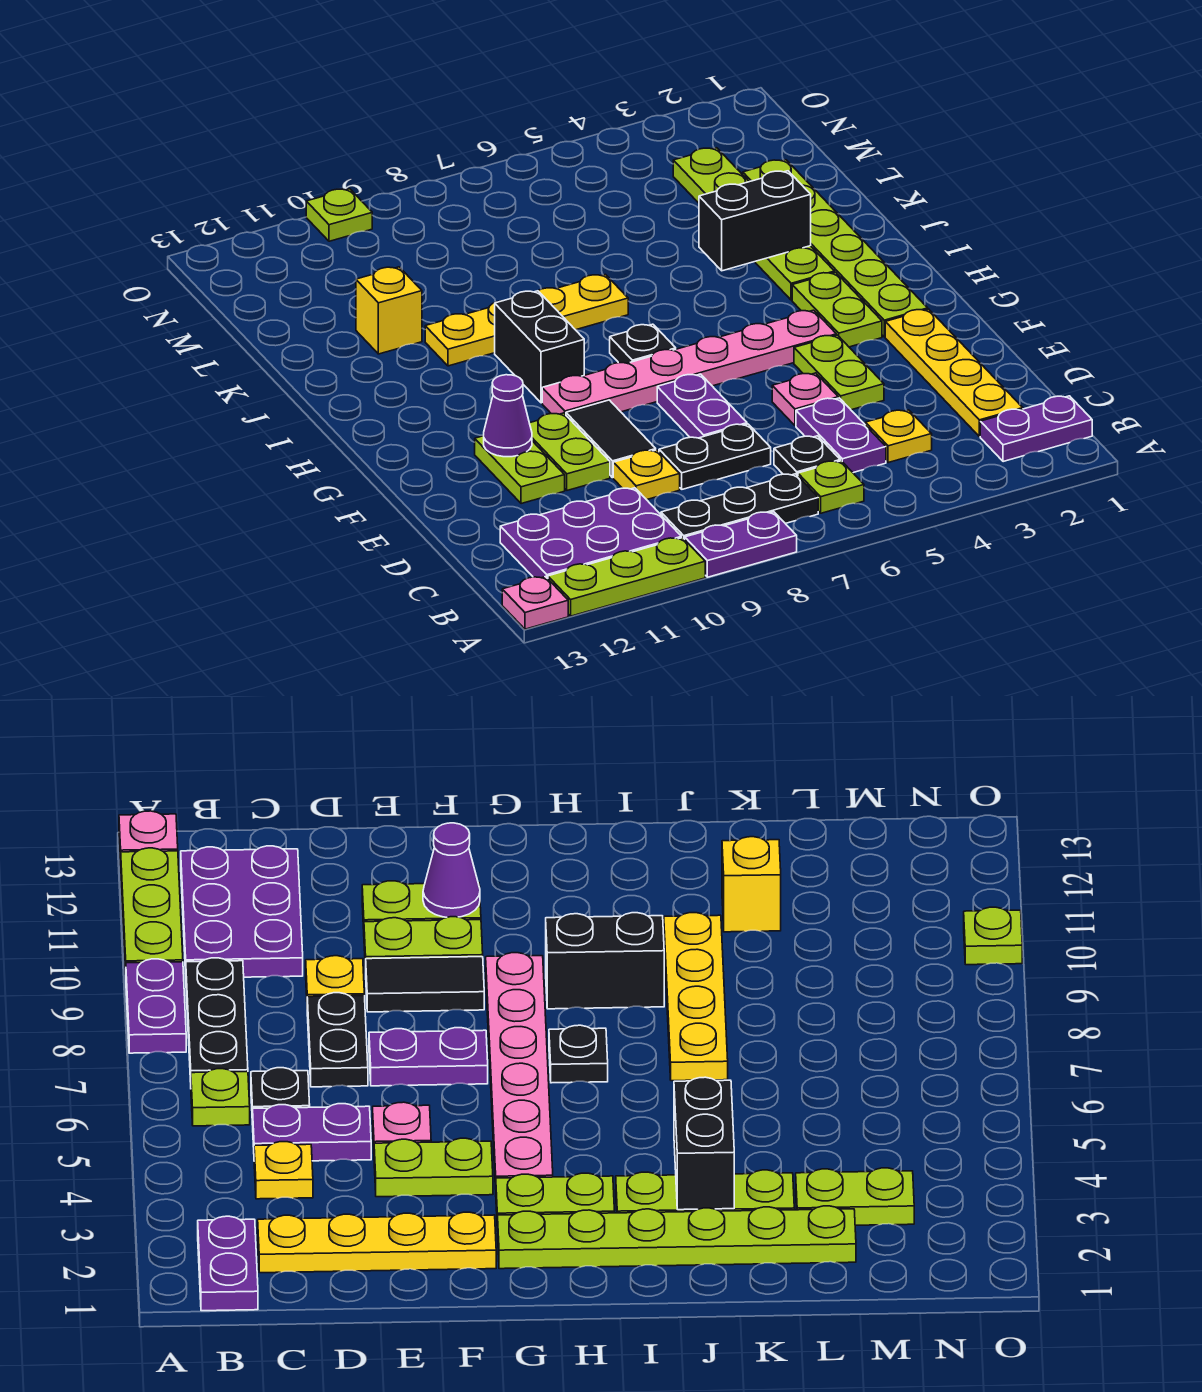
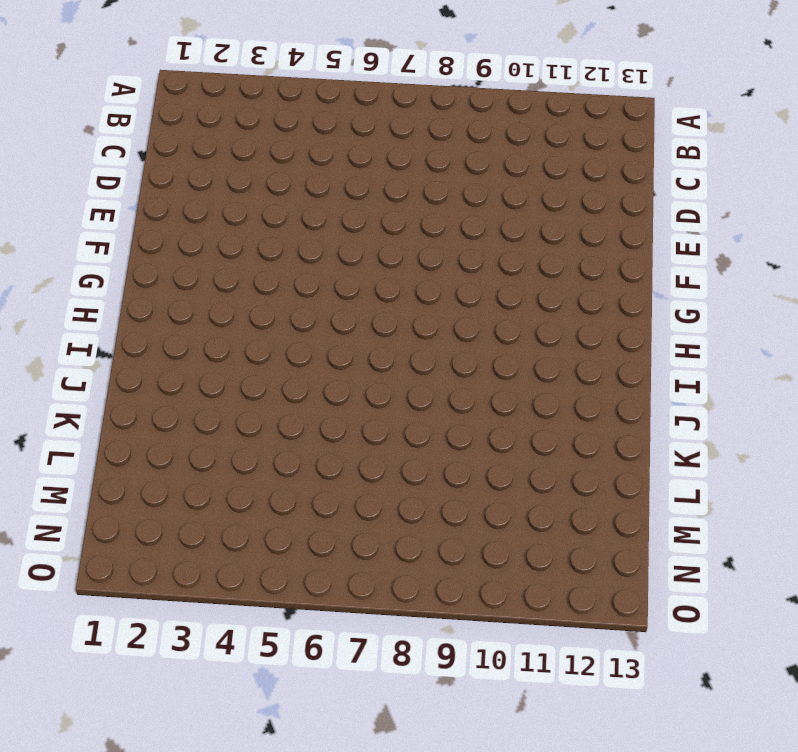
none -> purple plate A8:A9 level 1
none -> lime plate A10:A12 level 1
none -> pink plate A13 level 1
none -> purple plate B1:B2 level 1

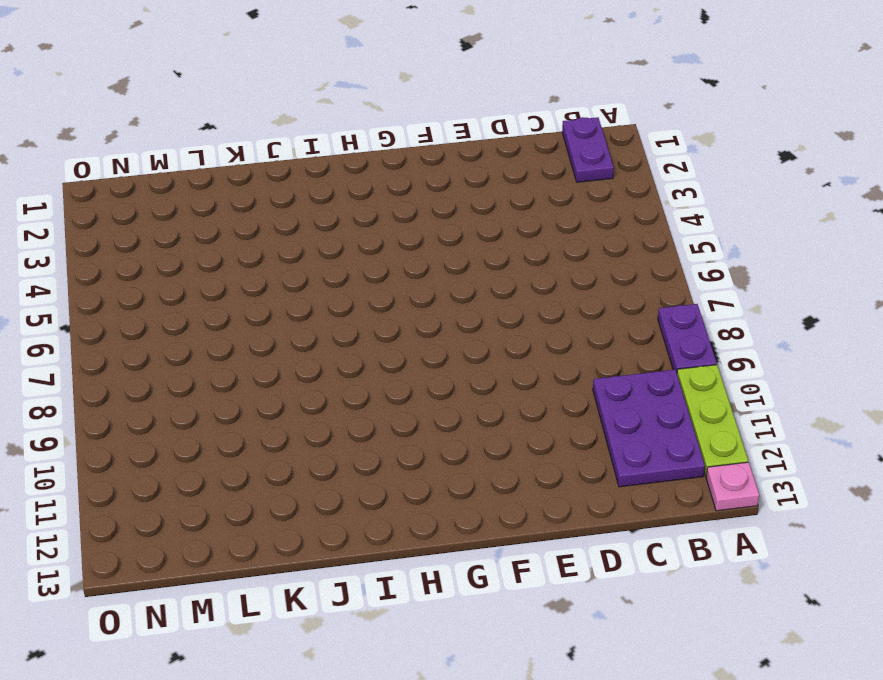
none -> lime plate B6 level 1
none -> black plate B7:B9 level 1
none -> yellow plate C2:F2 level 1
none -> yellow plate C4 level 1

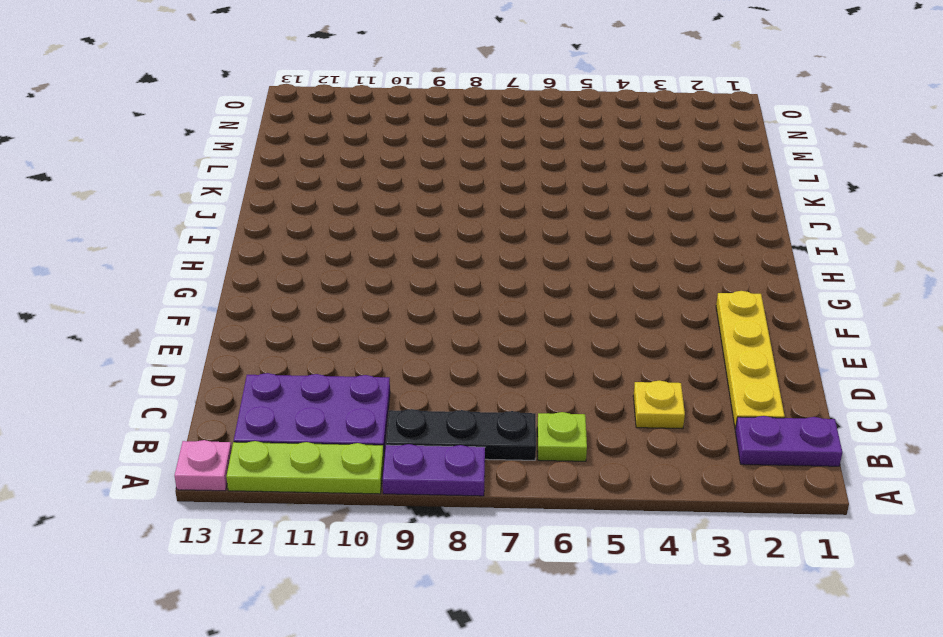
none -> purple plate C5:D5 level 1
none -> black plate C6 level 1
none -> black plate D7:D8 level 1
none -> yellow plate D9 level 1

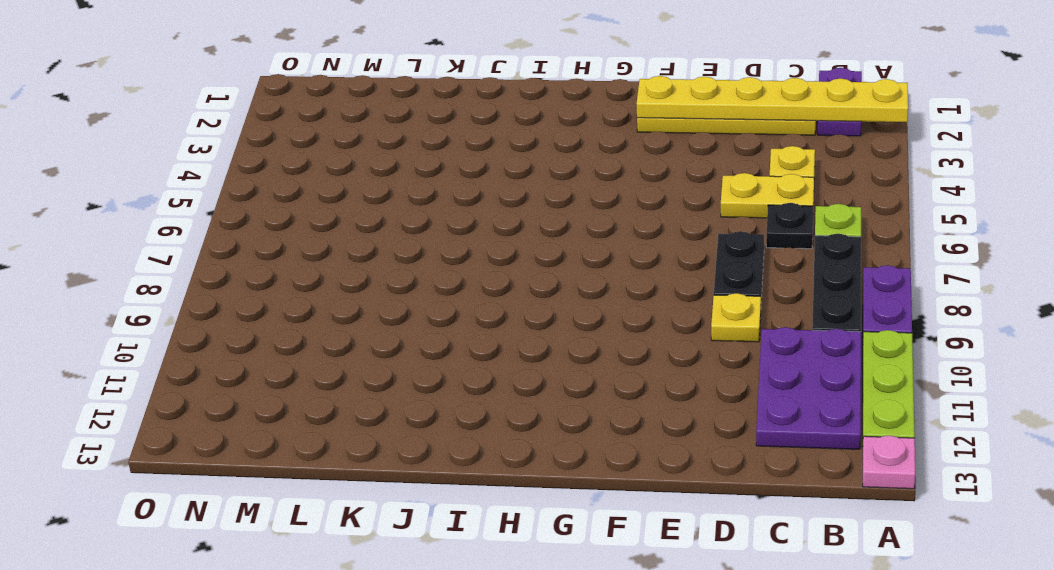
yellow plate A2:F2 level 2 -> none
yellow plate C5:D5 level 1 -> purple plate C5:D5 level 1
none -> lime plate E4:F4 level 1
none -> pink plate E5 level 1
none -> purple plate E7:F7 level 1
none -> black tile E9:F9 level 1

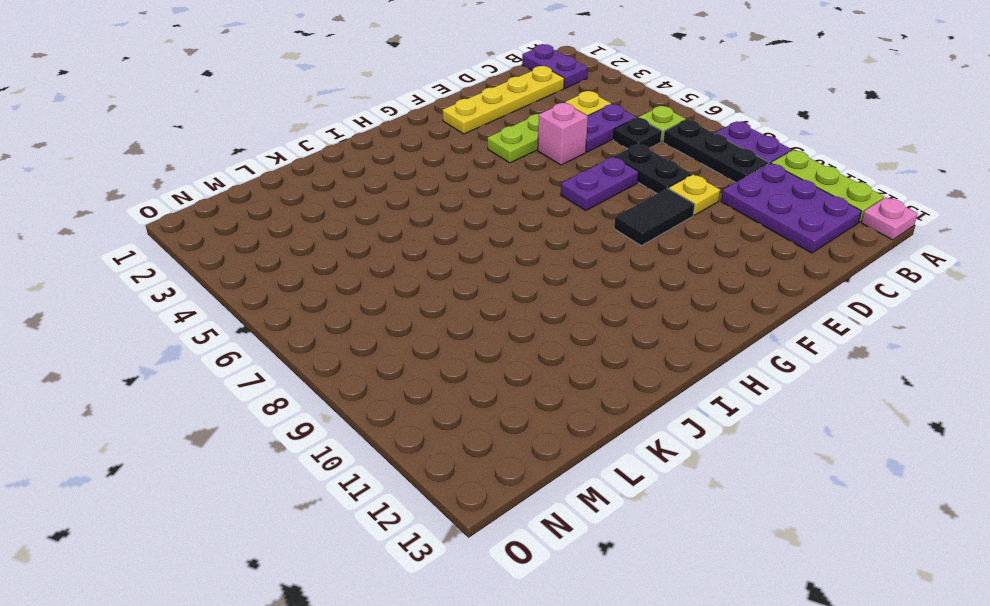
pink brick E5 level 1 -> pink plate E5 level 1
none -> lime plate E10:F10 level 1
none -> lime plate E11:F11 level 1
none -> lime plate G2:L2 level 1
none -> lime plate G3:H3 level 1

